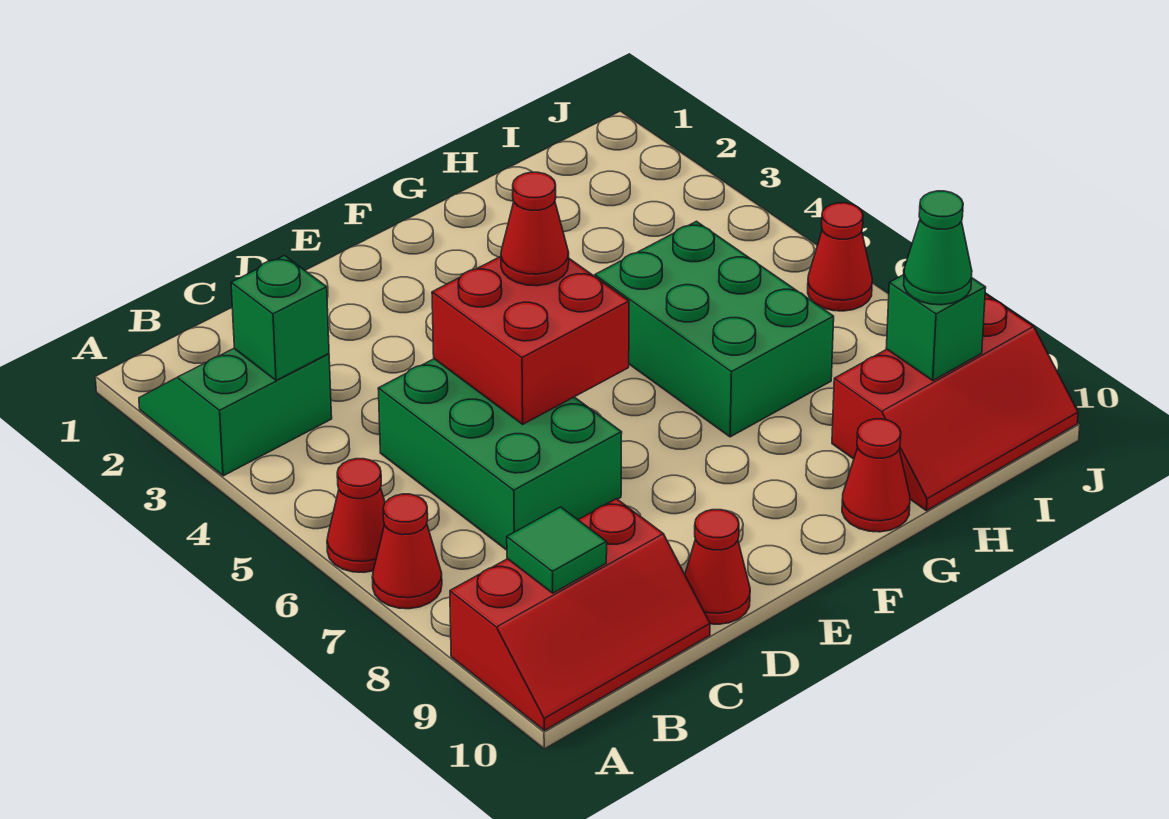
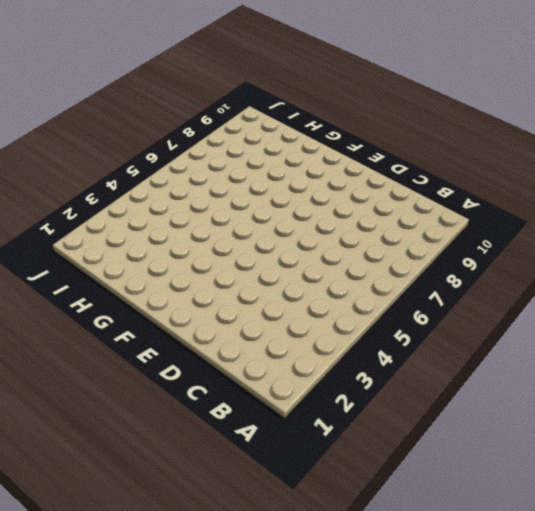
none -> green slope A2:B3 level 1 top 3
none -> red cone A6 level 1
none -> red cone A7 level 1

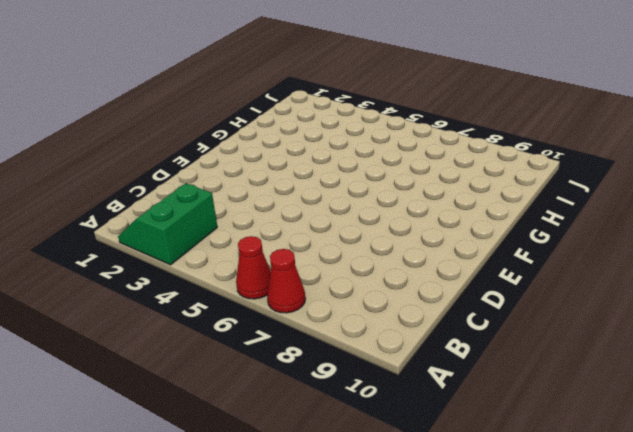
none -> red slope A9:C10 level 1 top 9
none -> green brick C5:D7 level 1
none -> red cone D10 level 1

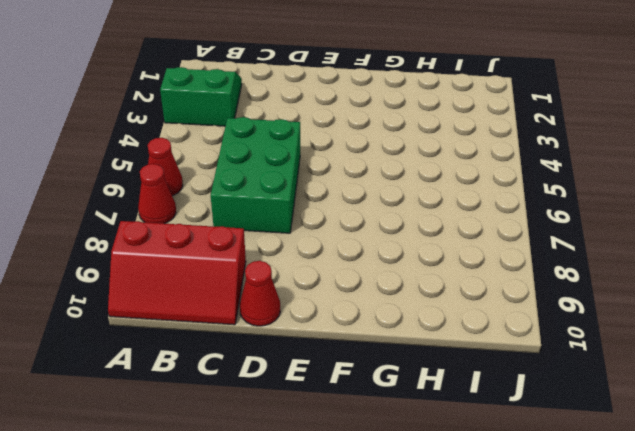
none -> green brick G5:H7 level 1
none -> red cone G10 level 1
none -> red slope H9:J10 level 1 top 9

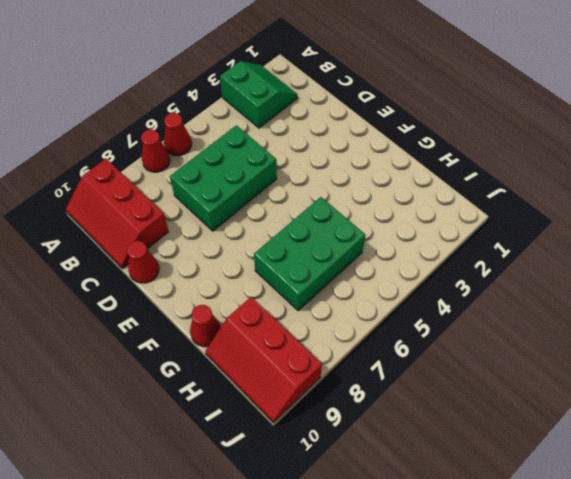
none -> red cone J6 level 1
none -> green brick B3 level 2
none -> green tile B9 level 2

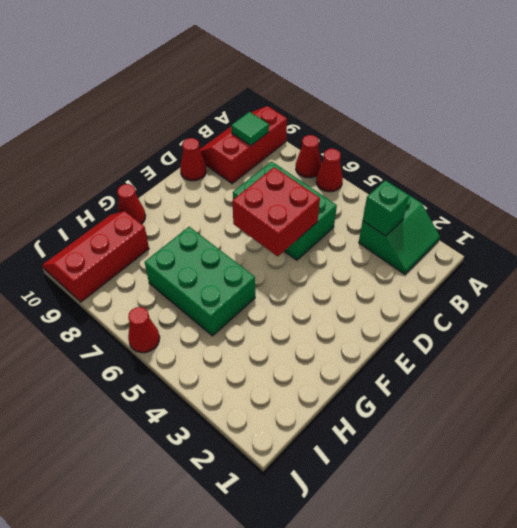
none -> green brick I9 level 2
none -> red cone E5 level 3
none -> green cone I9 level 3

